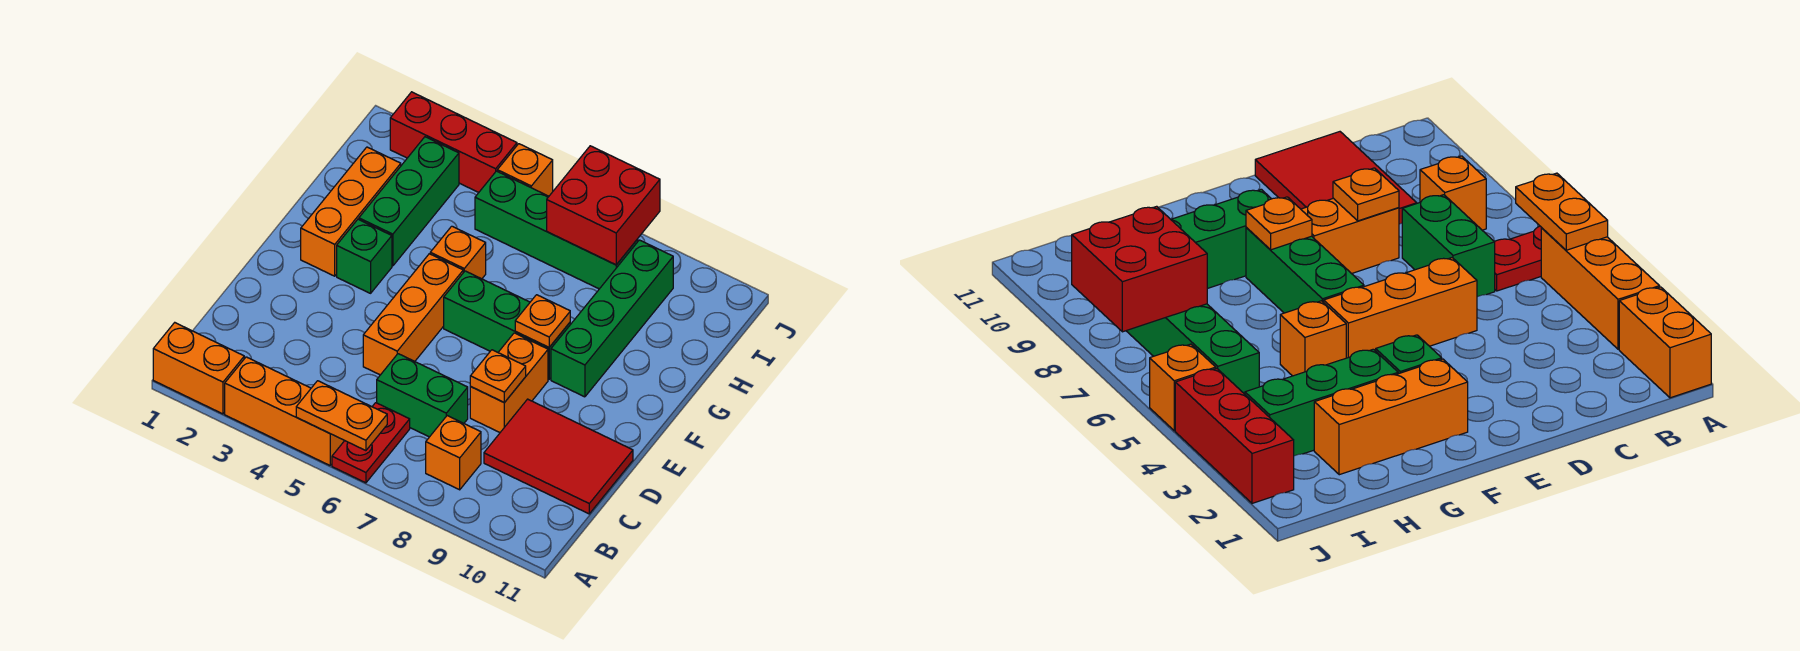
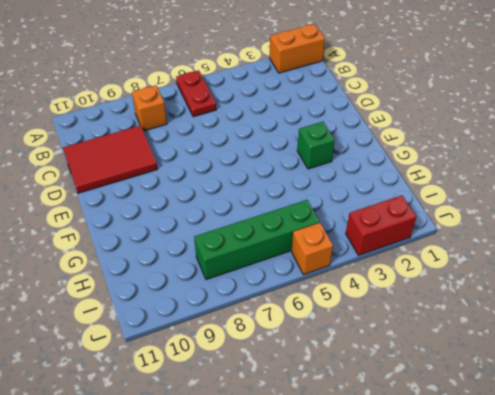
red brick J2:J3 level 1 -> red brick J2:J4 level 1
none -> orange brick A3:A5 level 1
none -> green brick C6:C7 level 1
none -> orange brick D5:F5 level 1

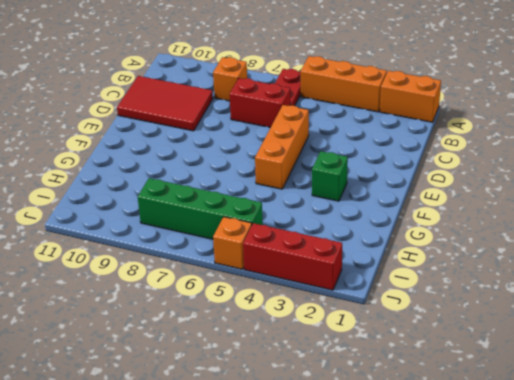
red brick C6:C7 level 1 -> green brick C6:C7 level 1
none -> orange brick D8:E8 level 1
none -> orange brick F2:H2 level 1
none -> green brick F6:F8 level 1

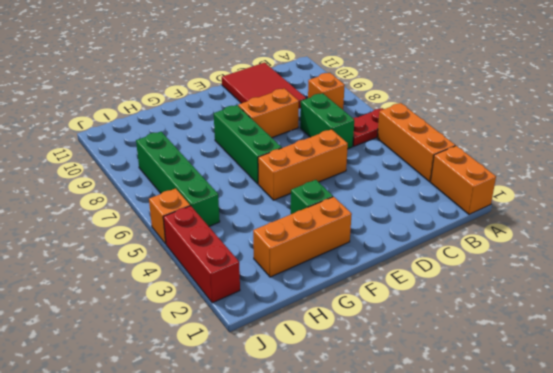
none -> green brick F9:I9 level 1
none -> green brick G3:I3 level 1
none -> orange brick G5 level 1

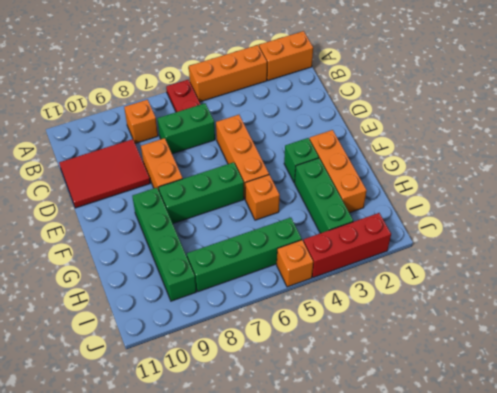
none -> orange plate A5:A6 level 2
none -> orange plate D8 level 2
none -> orange plate F8 level 2

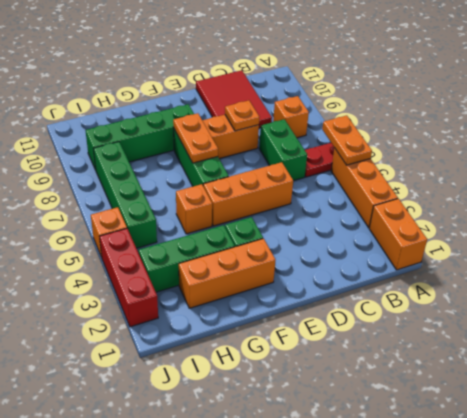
orange plate F7:F8 level 2 -> orange plate F8 level 2
none -> red brick I7:J8 level 2

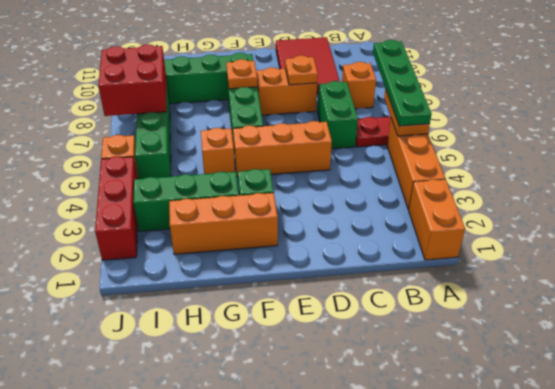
green plate A5:A8 level 3 -> none

